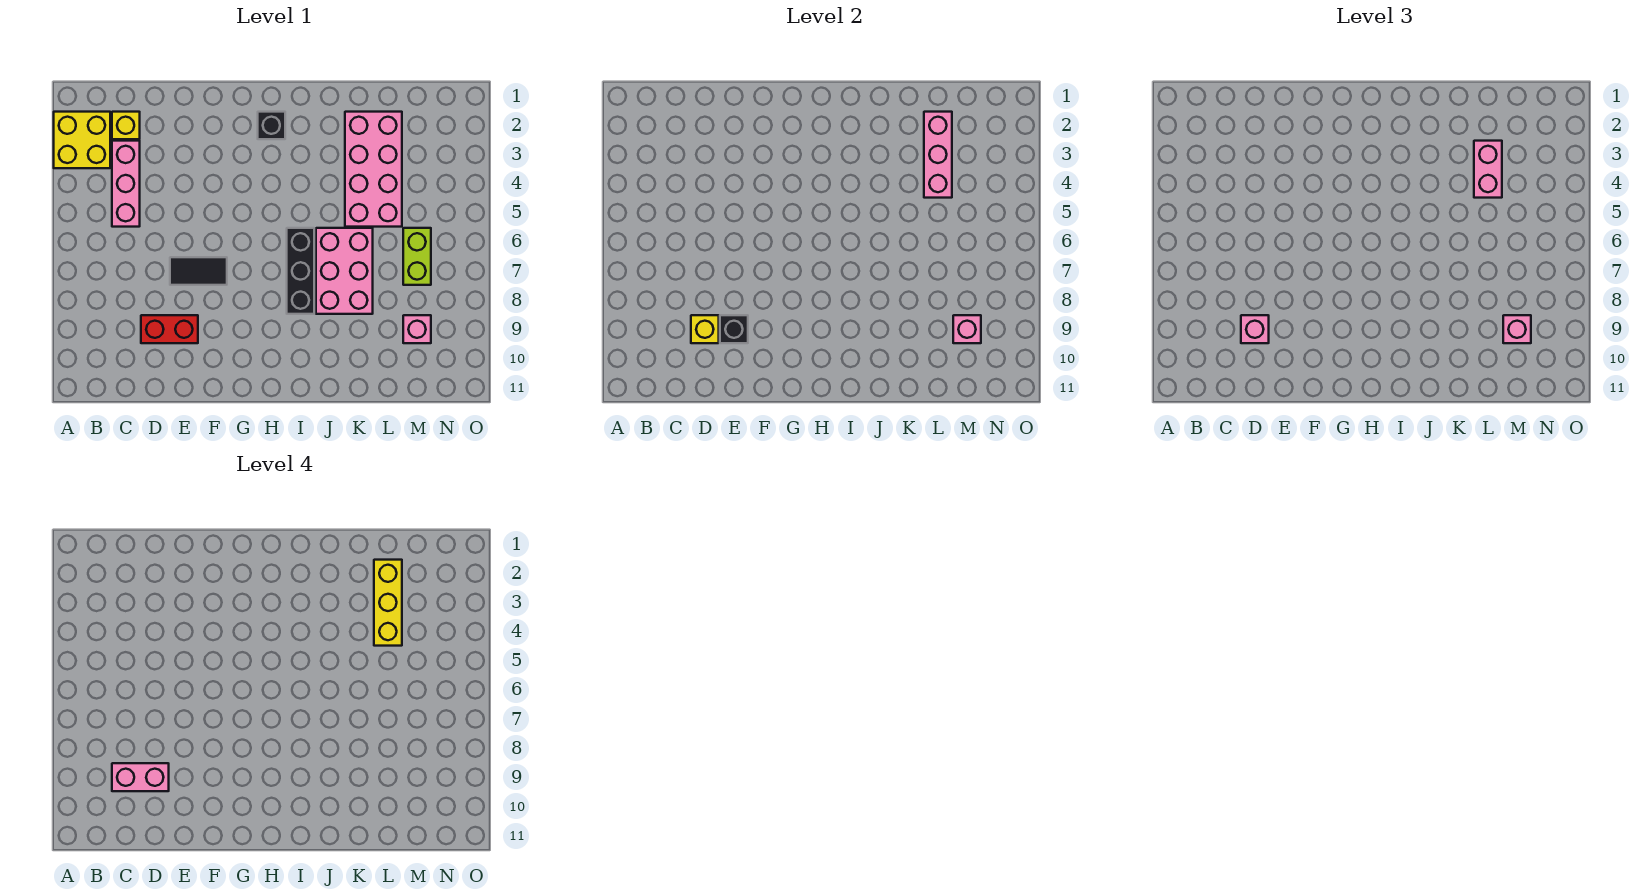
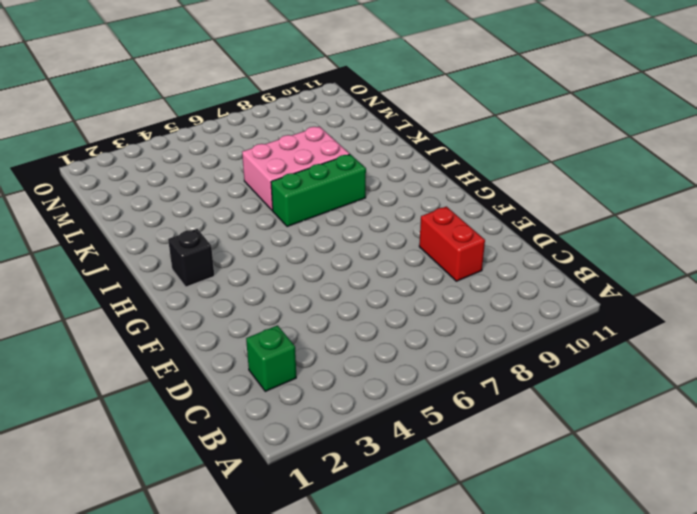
green brick C2 level 1 -> yellow brick C2 level 1
green brick I6:I8 level 1 -> black brick I6:I8 level 1
none -> yellow brick A2:B3 level 1
none -> pink brick C3:C5 level 1
none -> black tile E7:F7 level 1

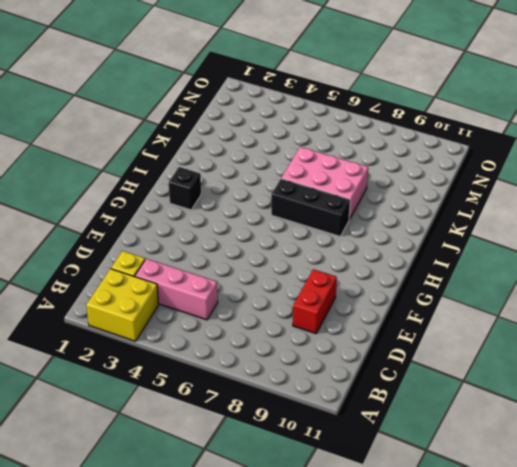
none -> black tile E7:F7 level 1
none -> pink brick K2:L5 level 1
none -> lime brick M6:M7 level 1

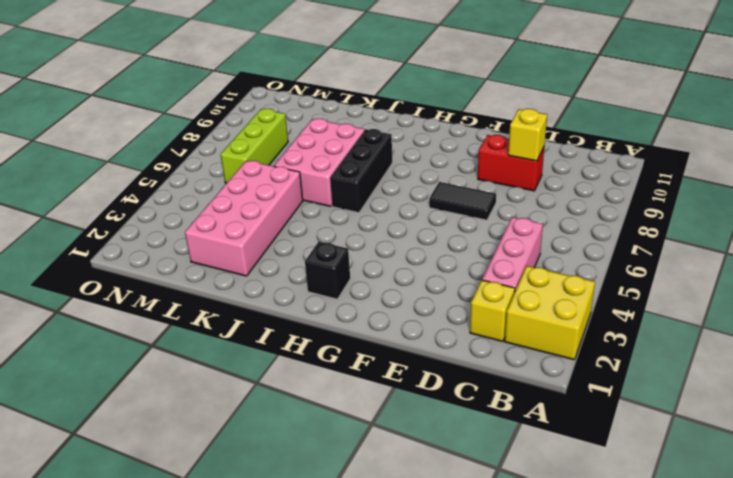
lime brick M6:M8 level 1 -> lime brick M6:M7 level 1
none -> pink brick M9 level 1
none -> black brick E9 level 2
none -> pink brick L2:L4 level 2

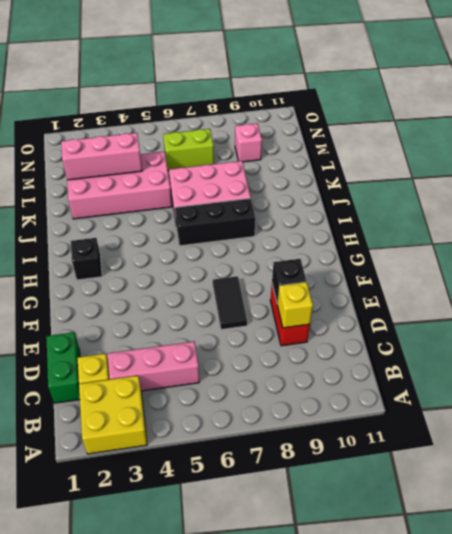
green brick C1:D1 level 1 -> none
none -> pink brick M9 level 2
none -> pink brick D9 level 3
none -> pink brick L3:L4 level 3

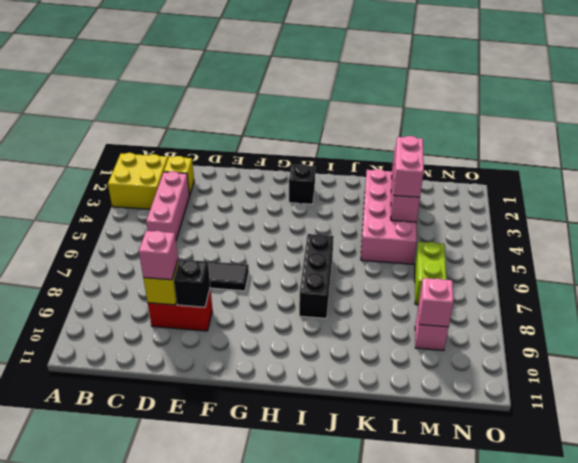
none -> pink brick J6:K8 level 1
none -> pink brick M9 level 3
none -> pink brick C9:D9 level 4

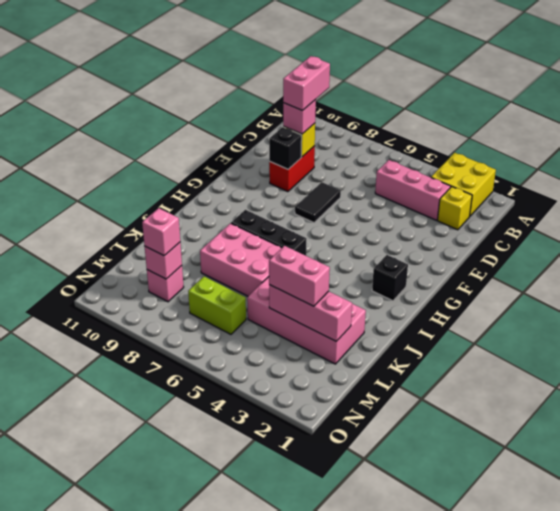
none -> yellow brick L2:L4 level 4

